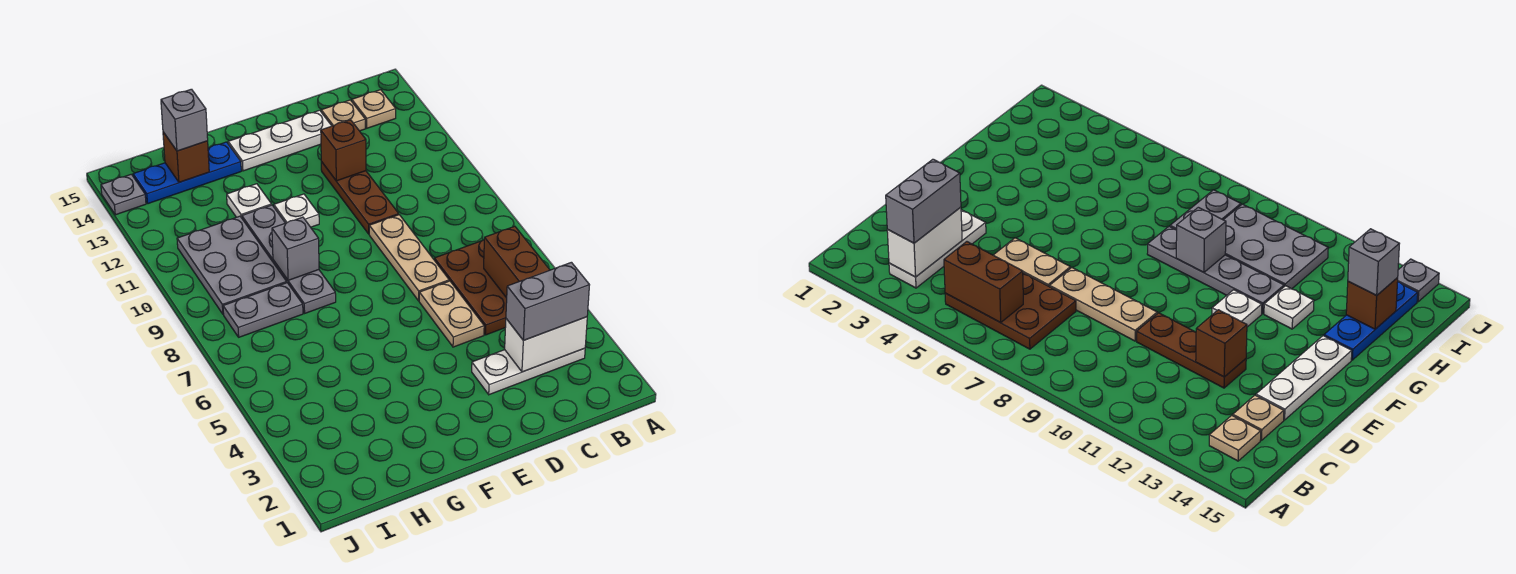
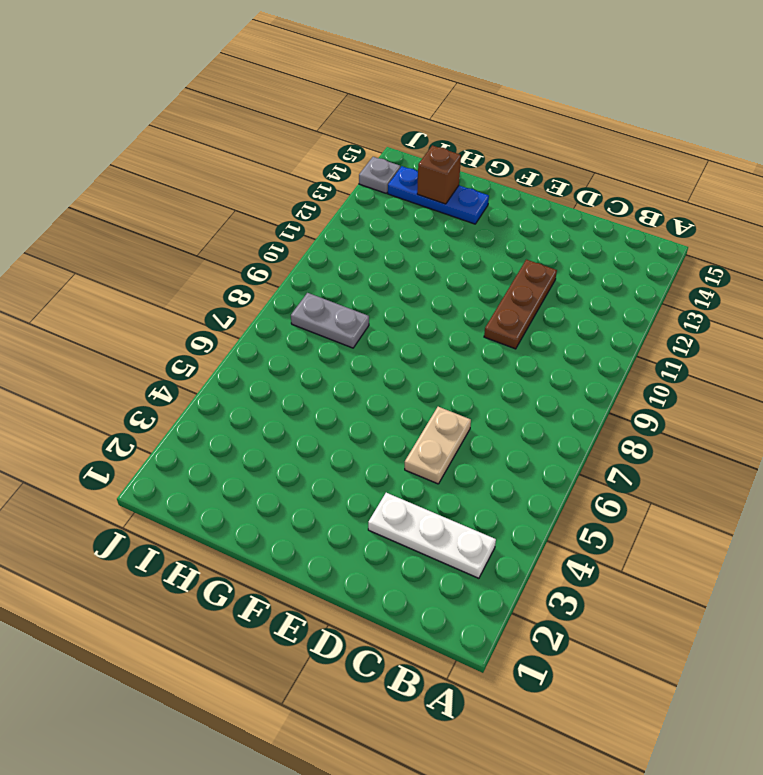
none -> brown plate B5:C7 level 1
none -> tan plate B14 level 1
none -> tan plate C14 level 1

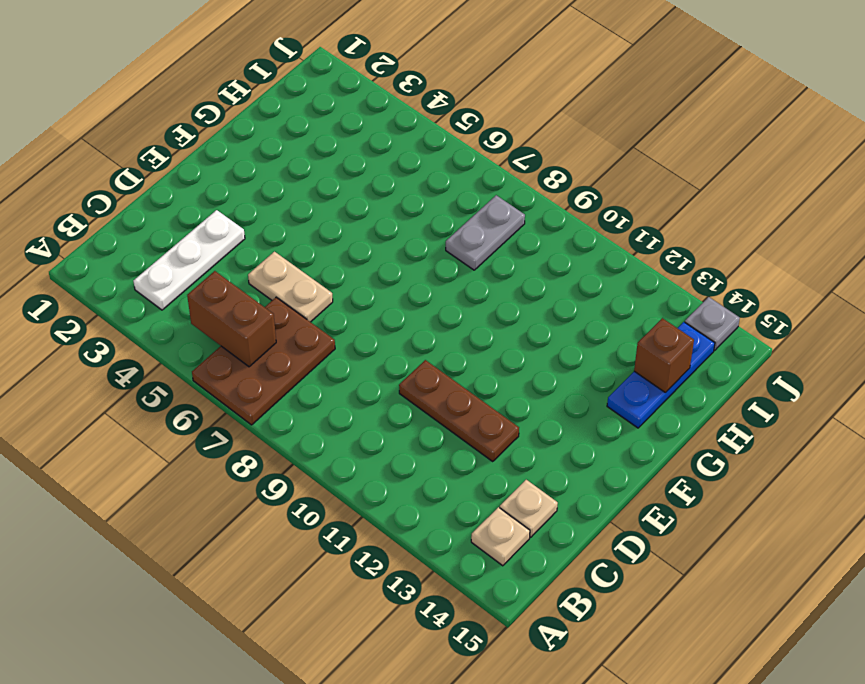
brown plate A6:C7 level 1 -> brown plate B5:C7 level 1
none -> tan plate D7:D9 level 1
none -> white plate D14:F14 level 1
none -> white plate F11 level 1

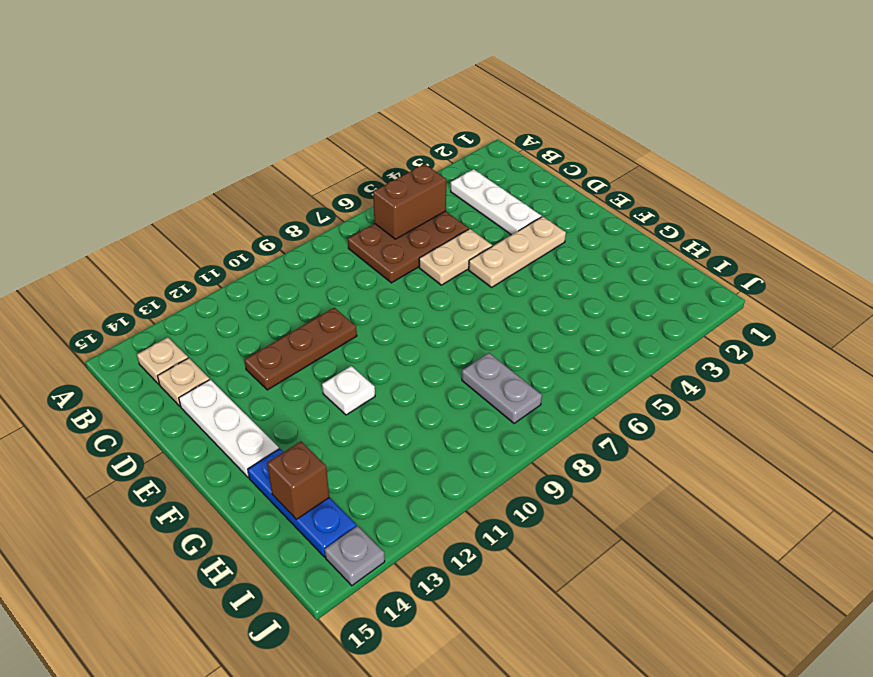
tan plate E3:E5 level 1 -> tan plate D7:D9 level 1
none -> grey plate G8:G11 level 1
none -> white plate G12 level 1
none -> grey plate H9:I11 level 1

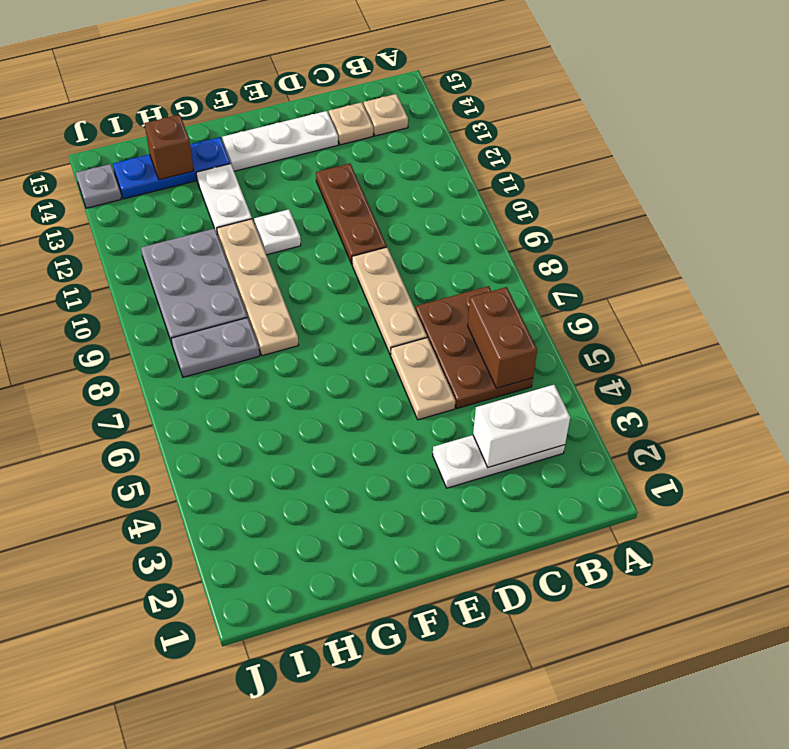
tan plate G8:G11 level 1 -> grey plate G8:G11 level 1
white plate G12:G13 level 1 -> white plate G12 level 1
none -> brown brick D12 level 2
none -> grey brick G9 level 2
none -> grey brick B3:C3 level 3

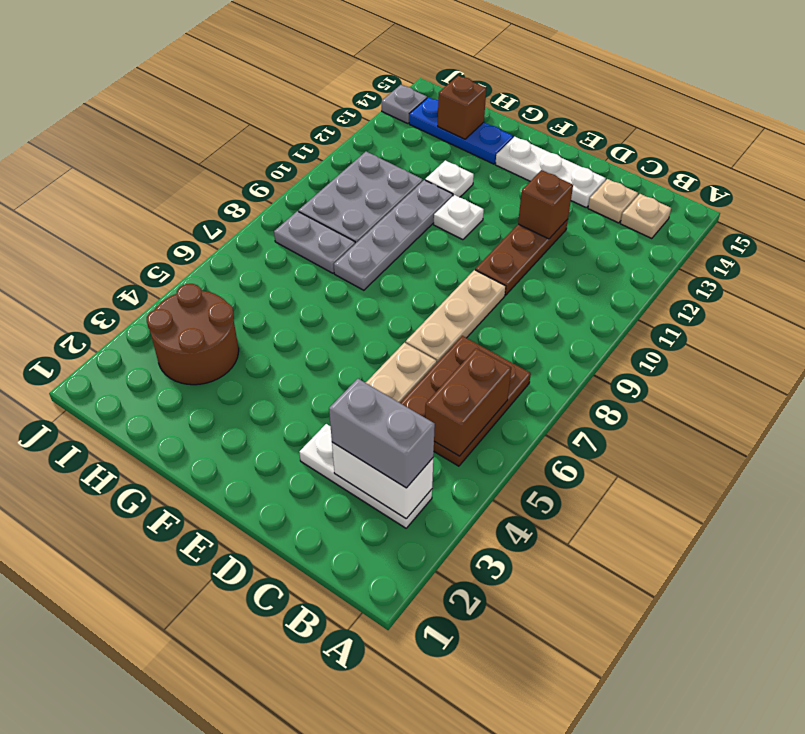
brown round brick H3:I4 level 1 -> none
none -> grey brick G9 level 2
none -> grey brick H14 level 3

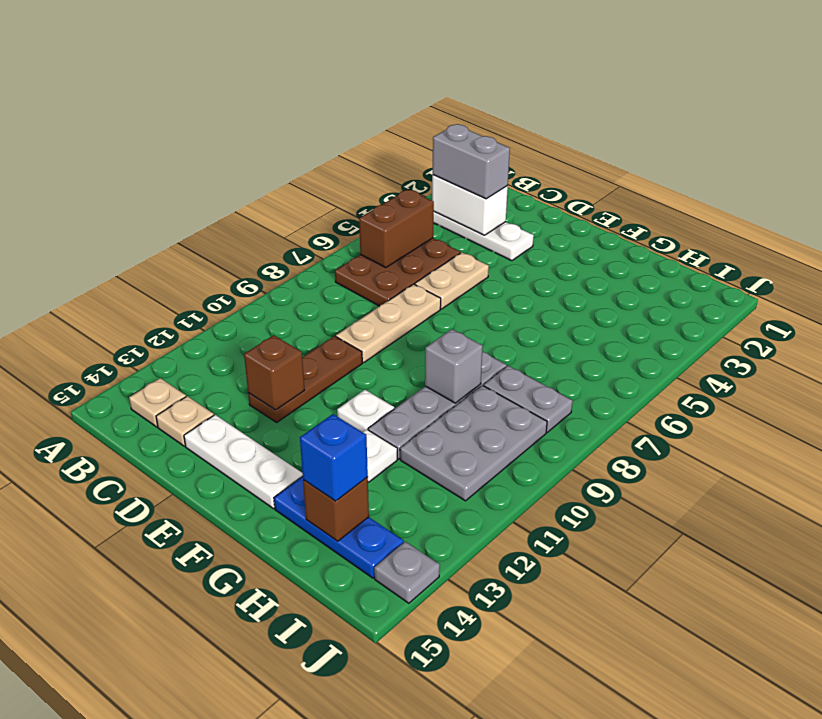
blue brick H14 level 3 -> grey brick H14 level 3

